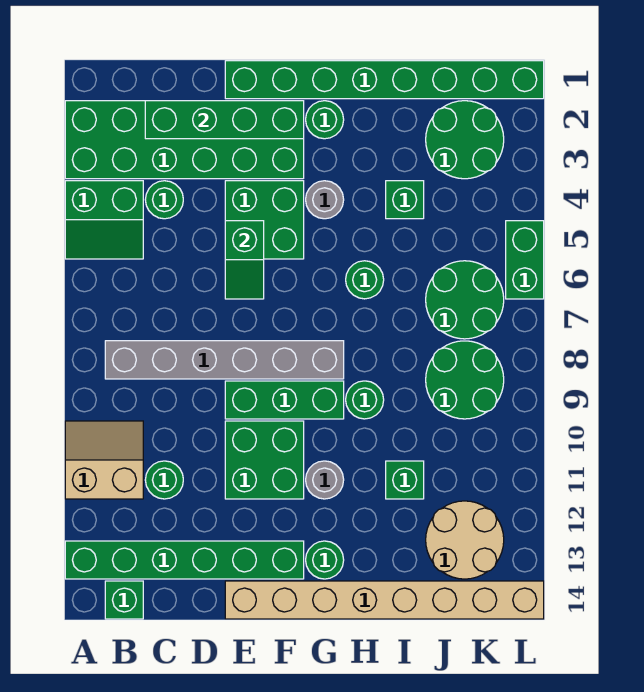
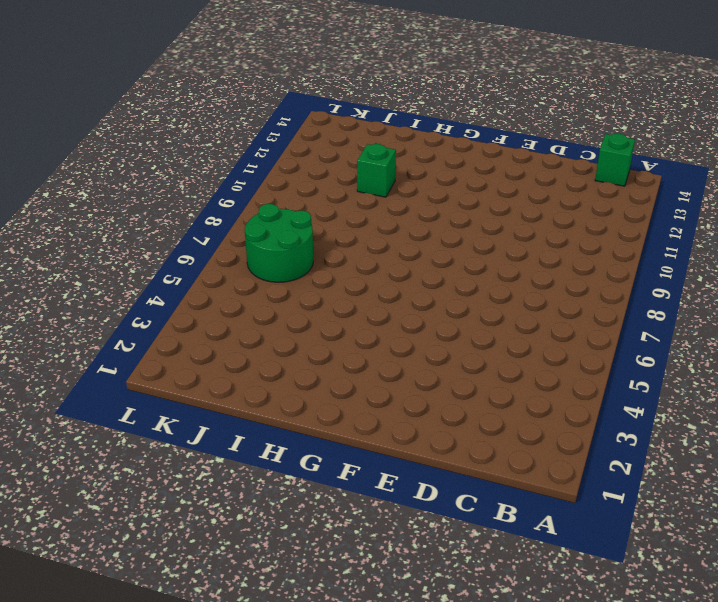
none -> green brick A2:F3 level 1
none -> green slope A4:B5 level 1 top 4
none -> tan slope A10:B11 level 1 top 11

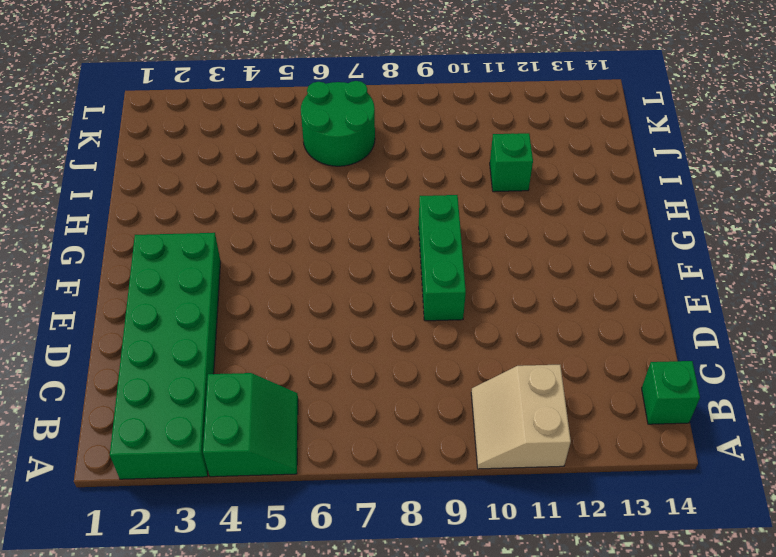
none -> green brick A13:F13 level 1
none -> grey brick B8:G8 level 1
none -> green round brick C4 level 1

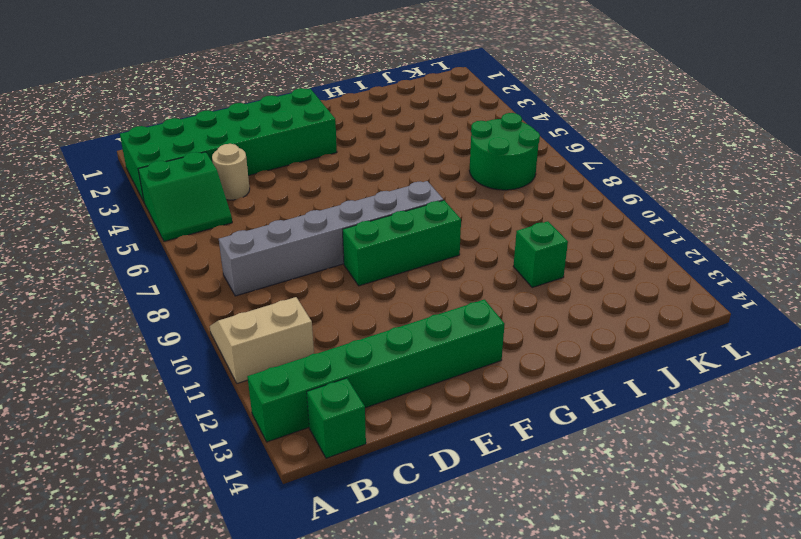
tan round brick C4 level 1 -> green round brick C4 level 1
none -> green round brick C11 level 1
none -> green brick E1:L1 level 1
none -> green brick E4:F5 level 1

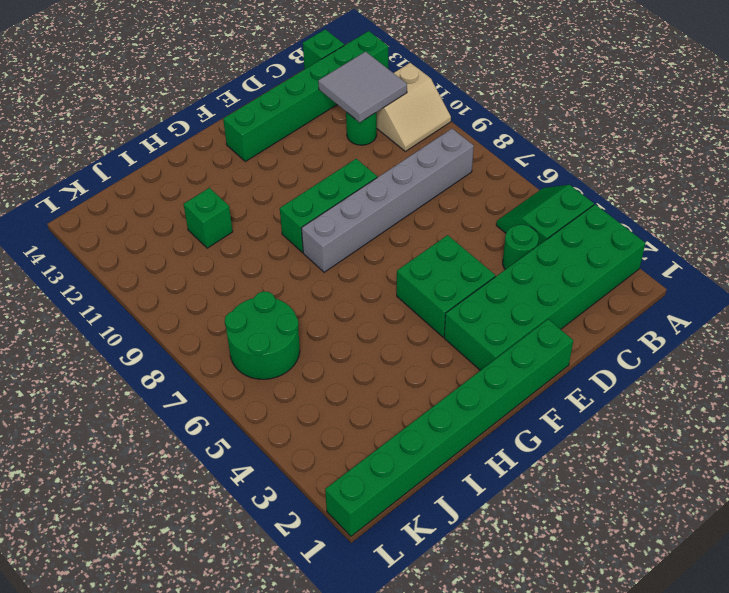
grey tile B11:C12 level 2 -> none
none -> green brick E10:F11 level 1
none -> tan brick E14:L14 level 1
none -> green round brick G2 level 1

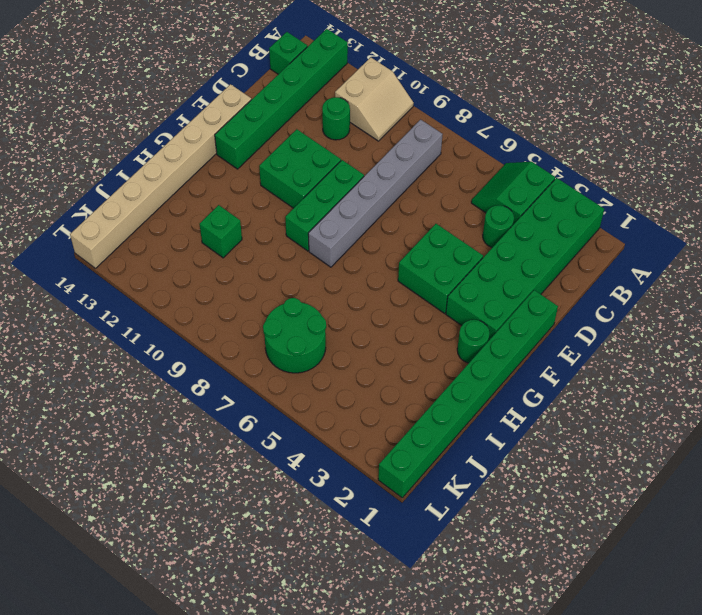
none -> grey round brick G4 level 1
none -> grey round brick G11 level 1
none -> green round brick G13 level 1

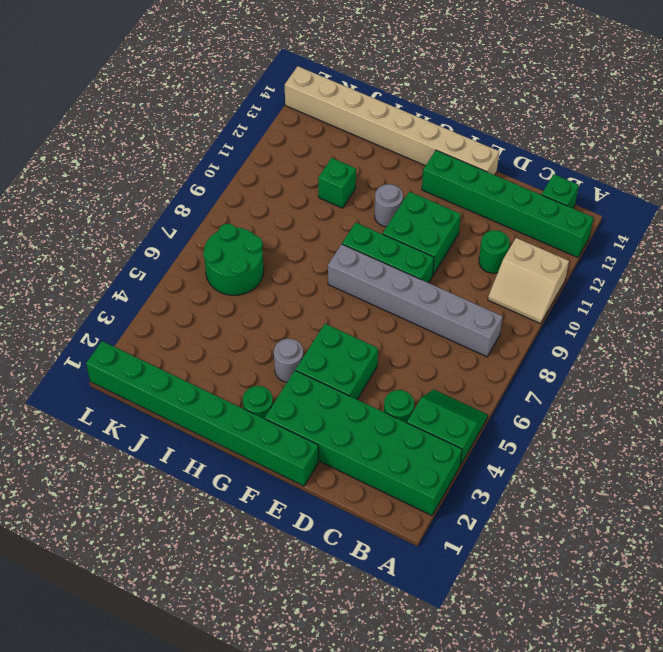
none -> green round brick G13 level 1
none -> green round brick H6 level 1
none -> green round brick H9 level 1

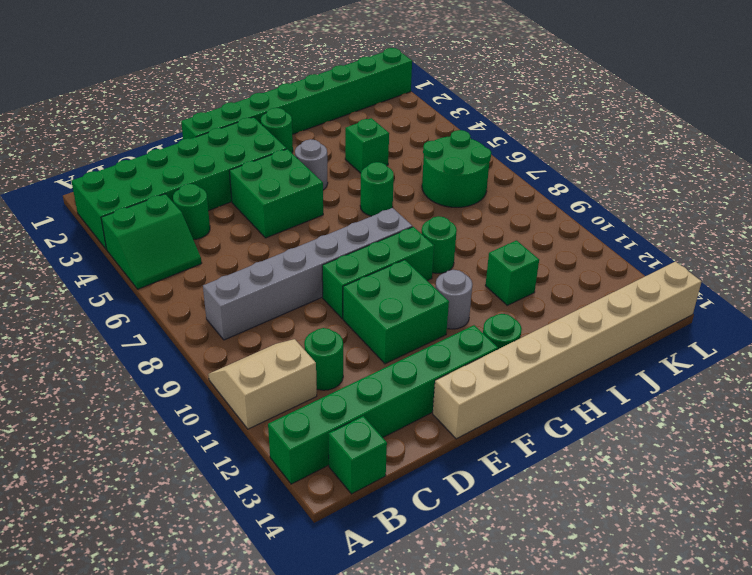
none -> green round brick J2:K3 level 1
none -> green round brick J8:K9 level 1
none -> tan round brick J12:K13 level 1

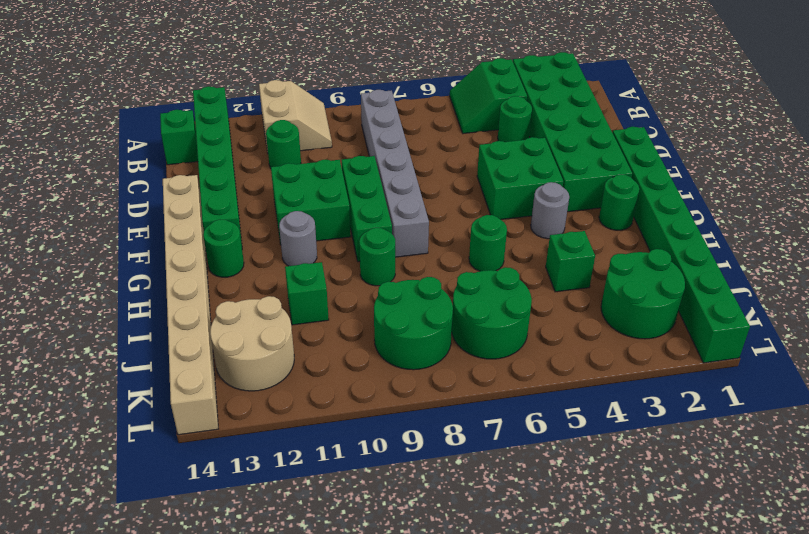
none -> green brick L5:L6 level 1
none -> green brick C2:F2 level 2
none -> green slope E5:E6 level 2 top 5

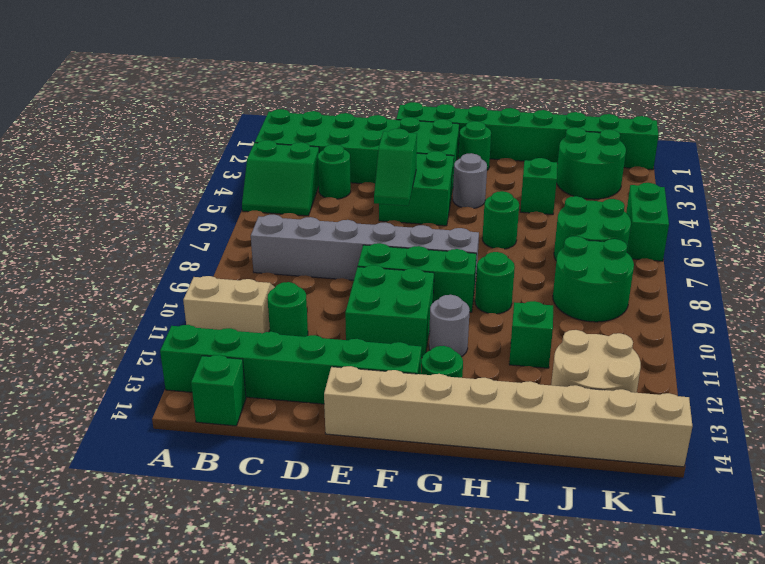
none -> green brick C2:F2 level 2

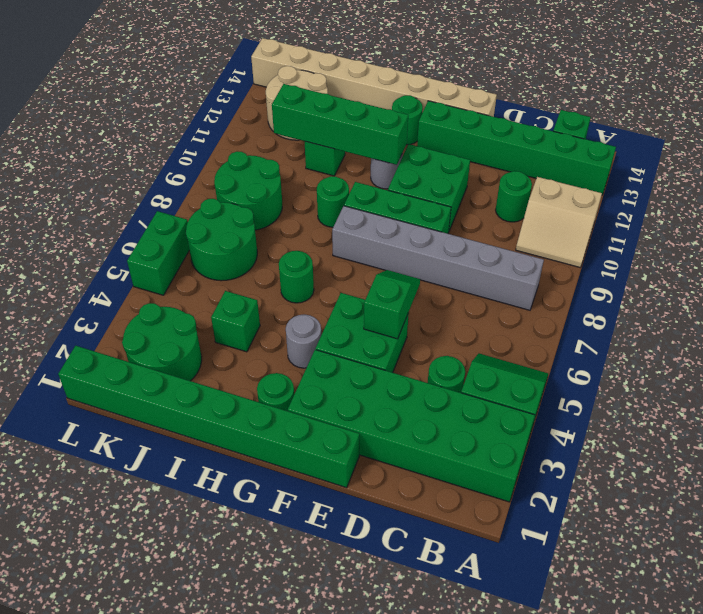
green brick G11:J11 level 2 -> green brick C2:F2 level 2

